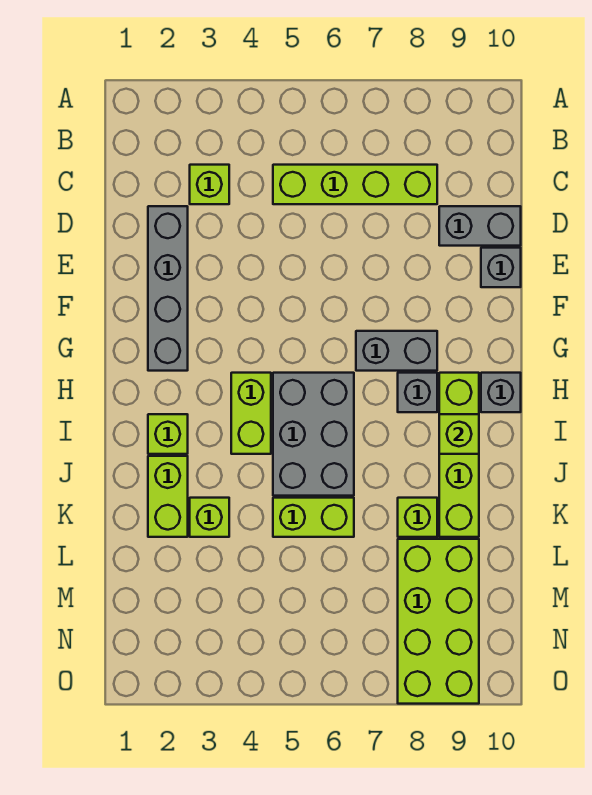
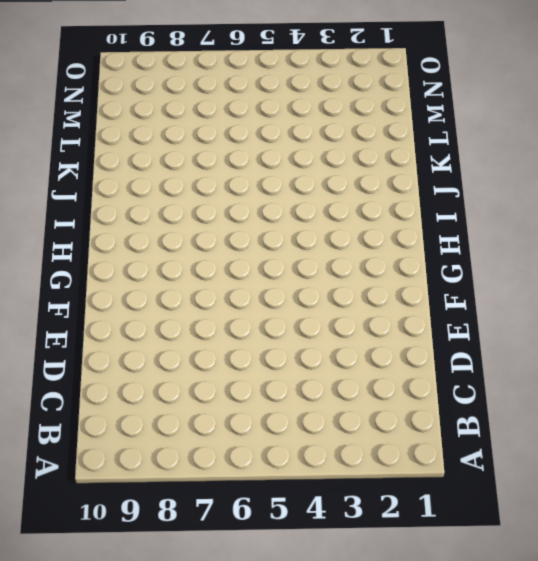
none -> lime brick C3 level 1
none -> lime brick C5:C8 level 1
none -> grey brick D2:G2 level 1

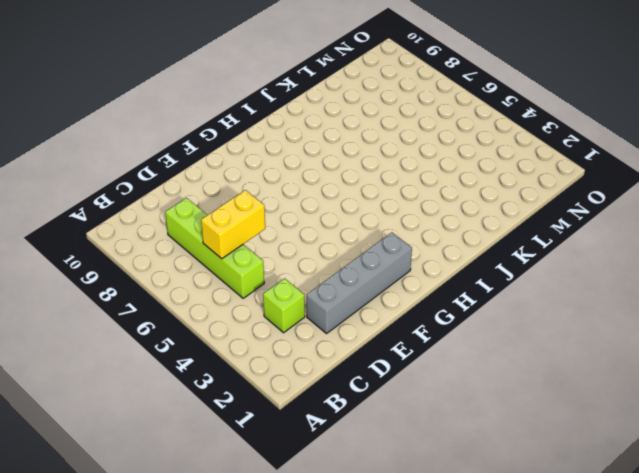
yellow brick C6:D6 level 2 -> none
none -> grey brick D9:D10 level 1
none -> grey brick E10 level 1
none -> grey brick G7:G8 level 1

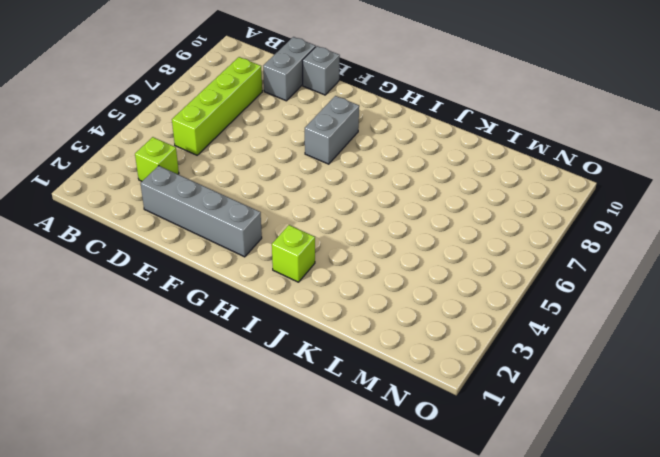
none -> lime brick H4:I4 level 1
none -> grey brick H5:J6 level 1
none -> grey brick H8 level 1

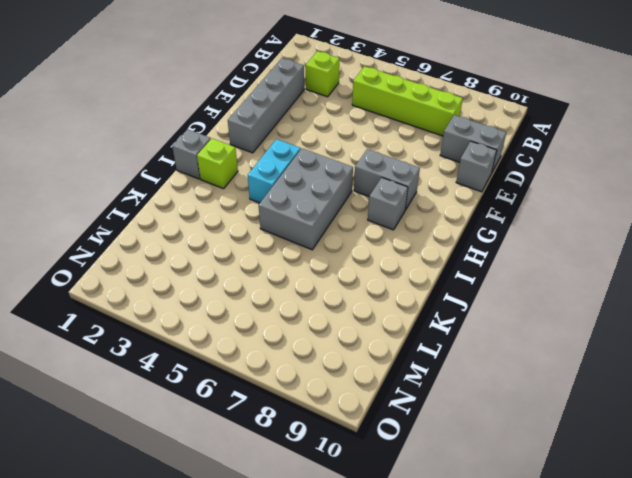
cyan brick H4:I4 level 1 -> lime brick H4:I4 level 1
grey brick I1 level 1 -> grey brick H10 level 1
none -> lime brick H9:K9 level 1
none -> lime brick J2:K2 level 1
none -> lime brick K3 level 1

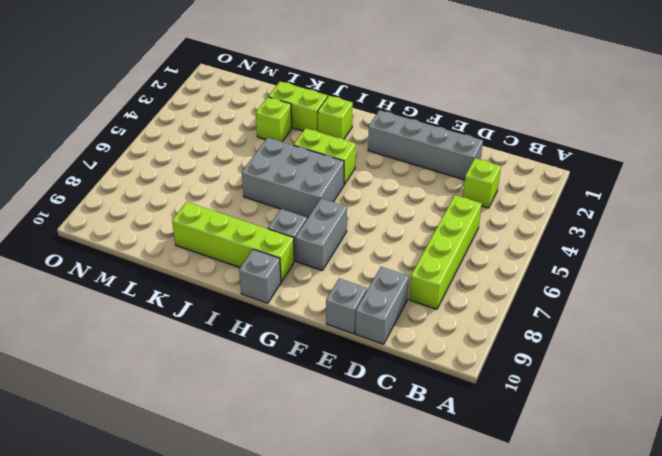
none -> lime brick K5:K6 level 1
none -> lime brick K8 level 1
none -> lime brick L8:O9 level 1

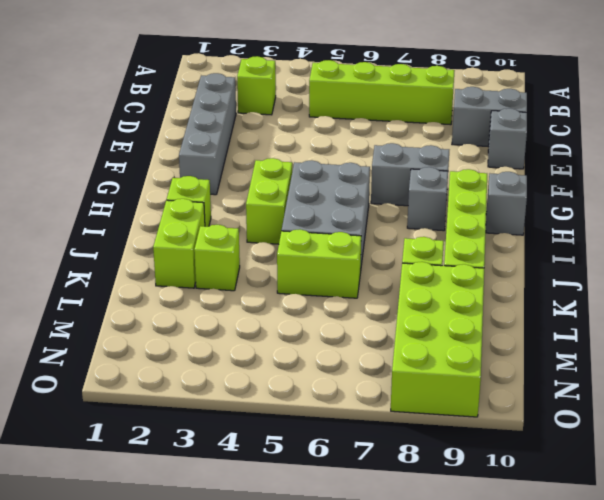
none -> lime brick I9 level 2

